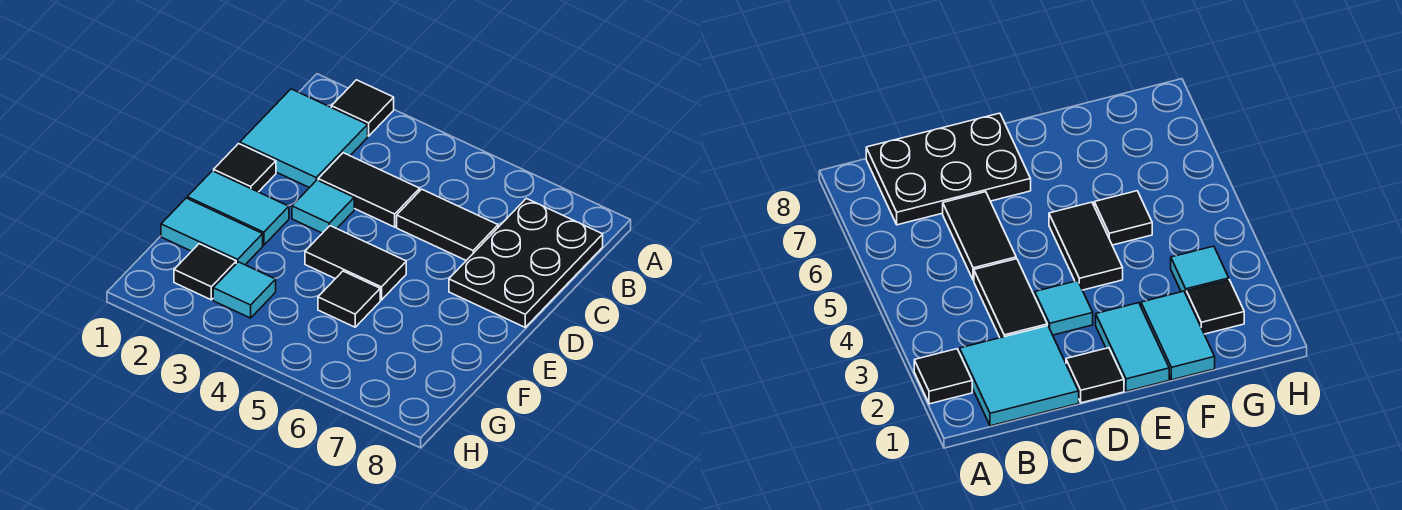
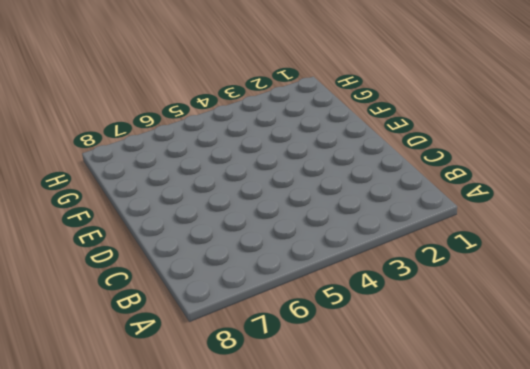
none -> black tile A2 level 1
none -> cyan tile B1:C2 level 1
none -> black plate B7:D8 level 1

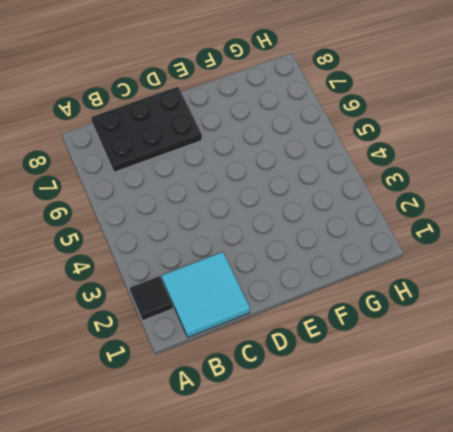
none -> black tile C3:C4 level 1
none -> black tile C5:C6 level 1
none -> black tile D1 level 1

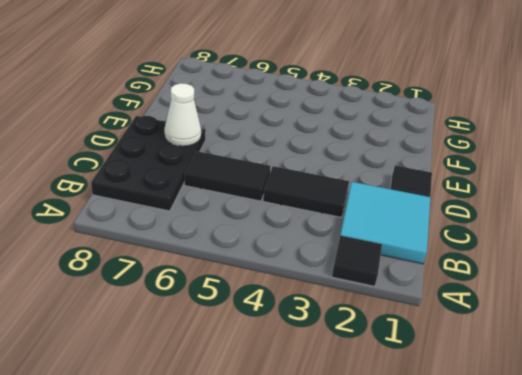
white cone D7 level 2 -> none
none -> cyan tile D3 level 1
none -> cyan tile E1:E2 level 1
none -> black tile E4:E5 level 1

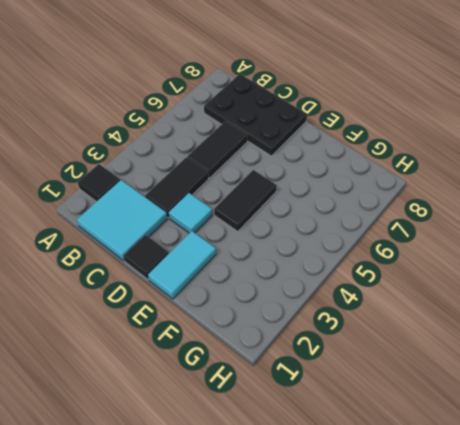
none -> cyan tile F1:F2 level 1
none -> black tile F5 level 1
none -> black tile G2 level 1

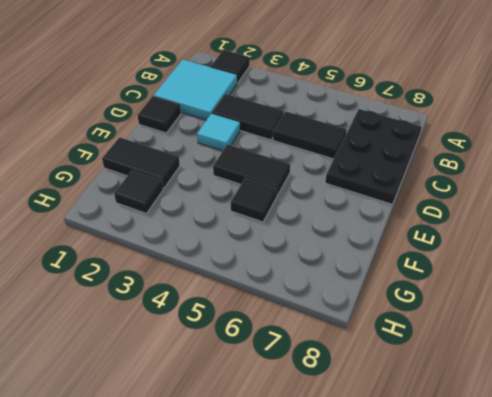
black tile F1:F2 level 1 -> cyan tile F1:F2 level 1
none -> cyan tile E1:E2 level 1
none -> cyan tile G3 level 1

